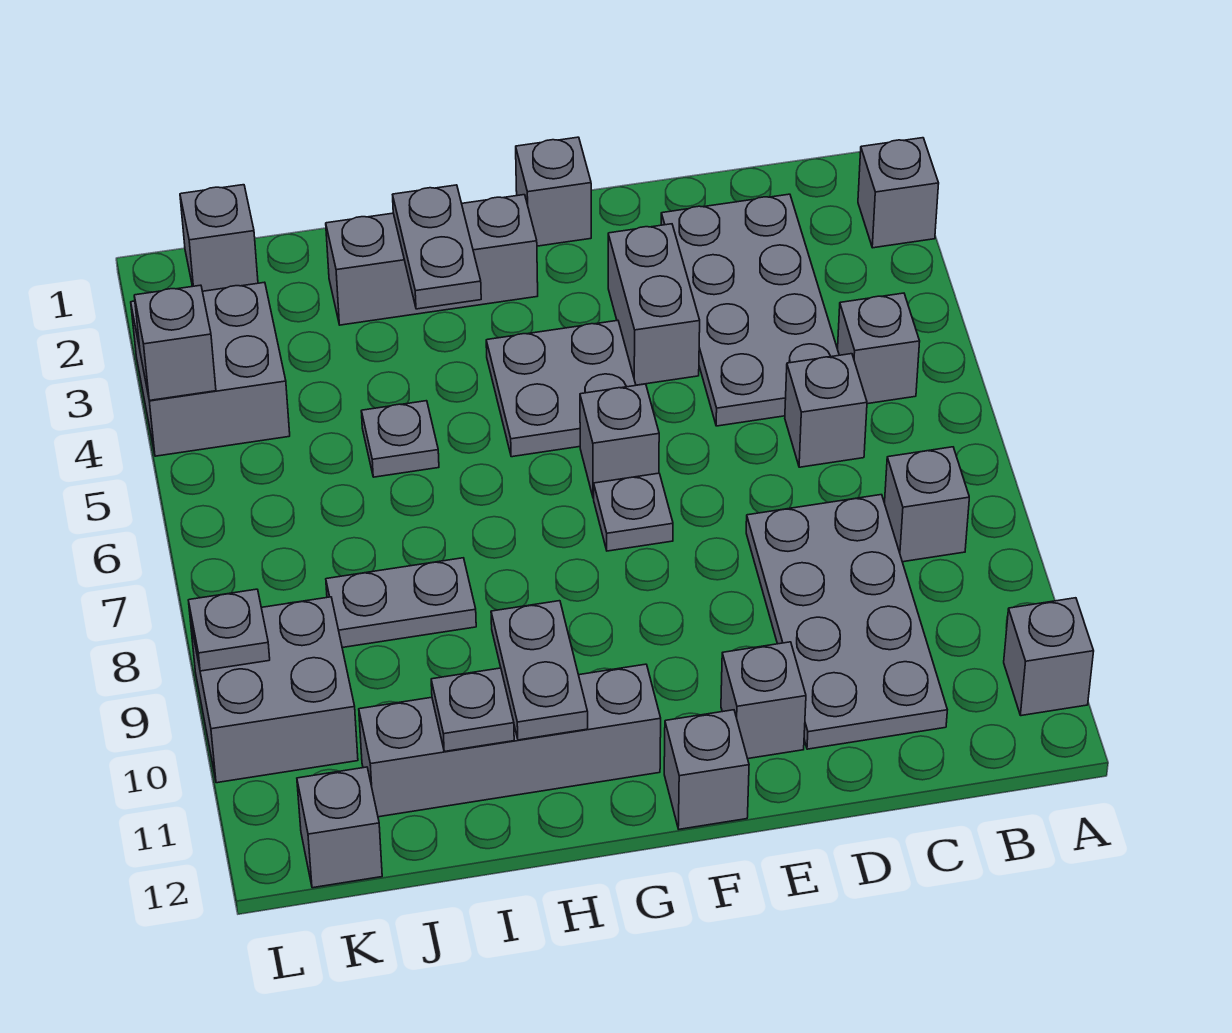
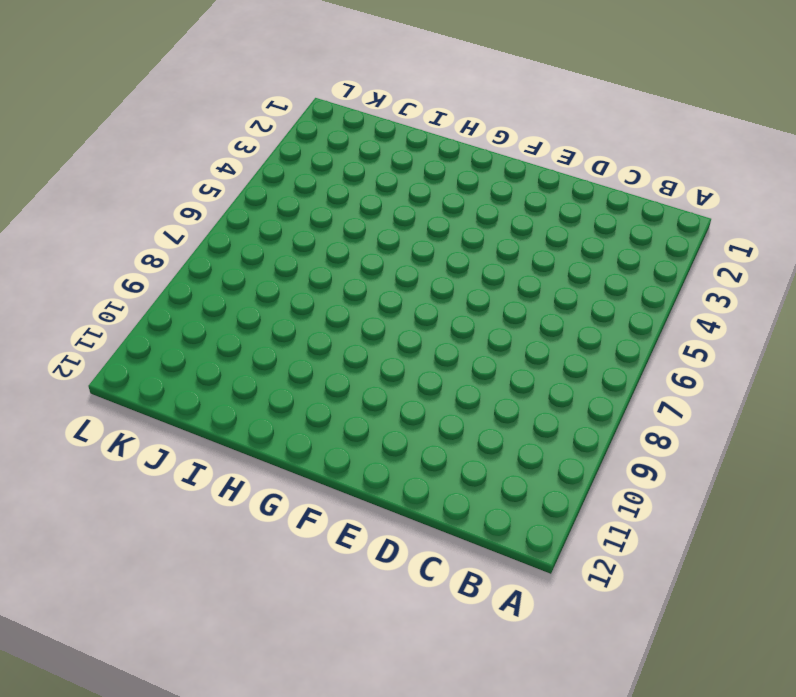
none -> grey brick A2 level 1
none -> grey brick A11 level 1
none -> grey brick B5 level 1

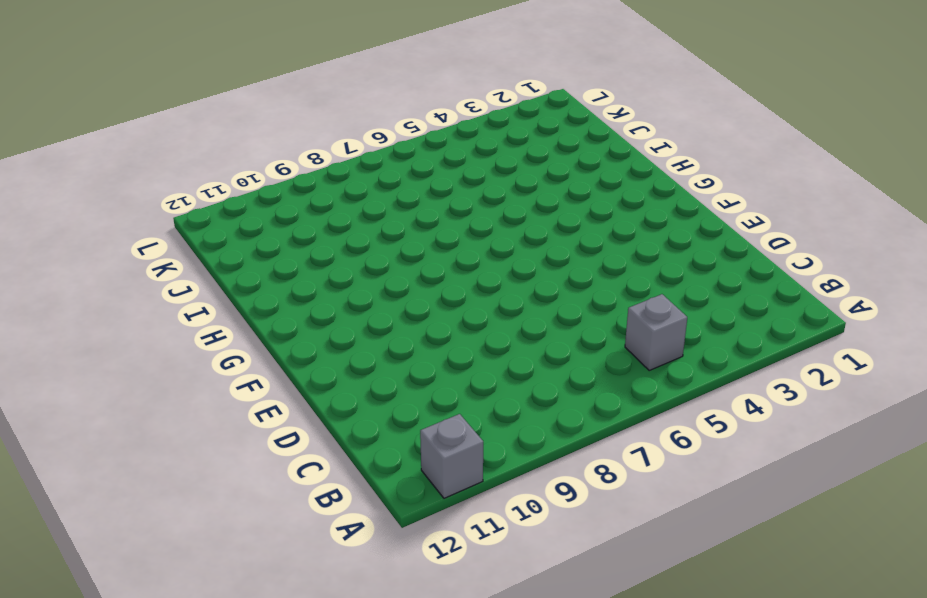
none -> grey brick A2 level 1
none -> grey brick B8 level 1
none -> grey plate C2:D5 level 1

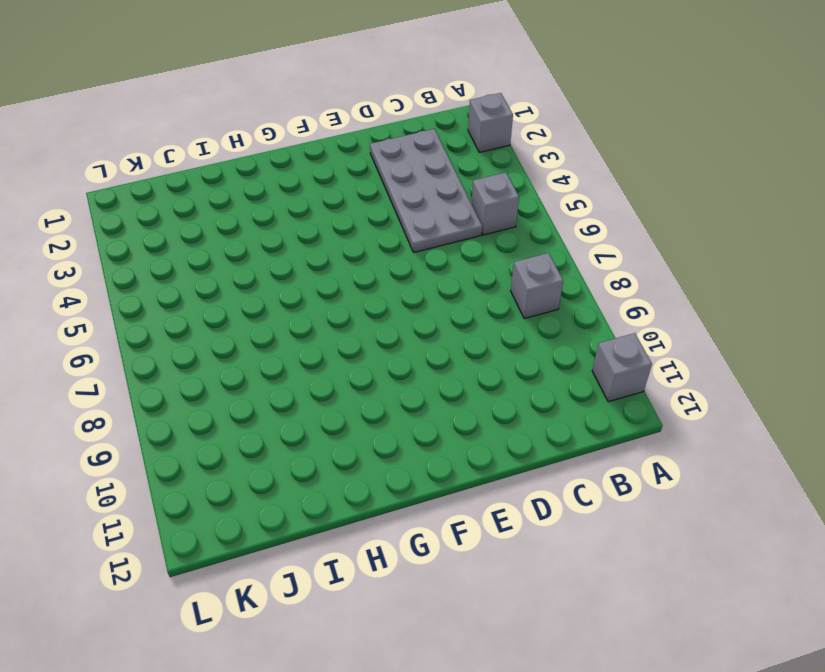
none -> grey brick C6 level 1
none -> grey plate C8:D11 level 1
none -> grey brick E3:E4 level 1

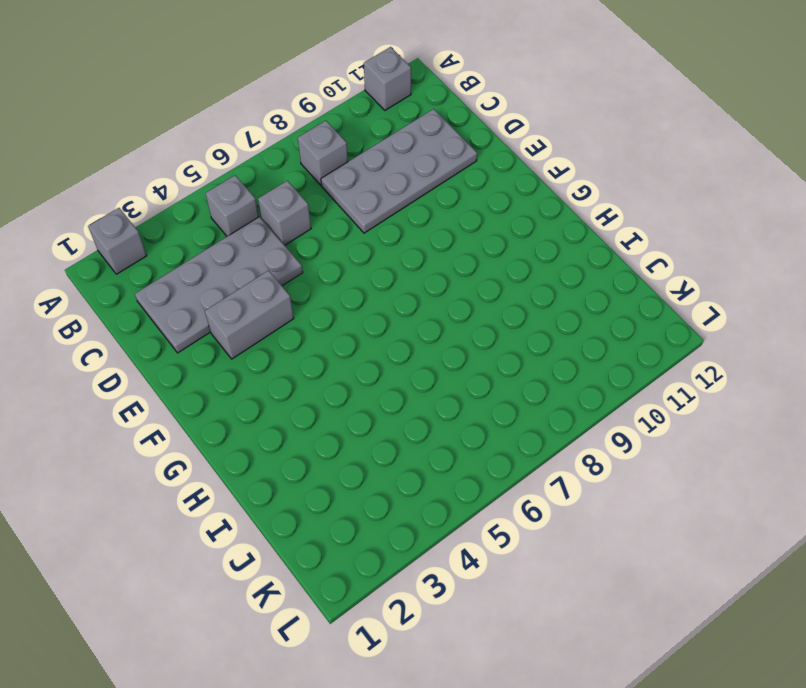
none -> grey brick E11 level 1
none -> grey brick F1 level 1
none -> grey plate F4:G5 level 1

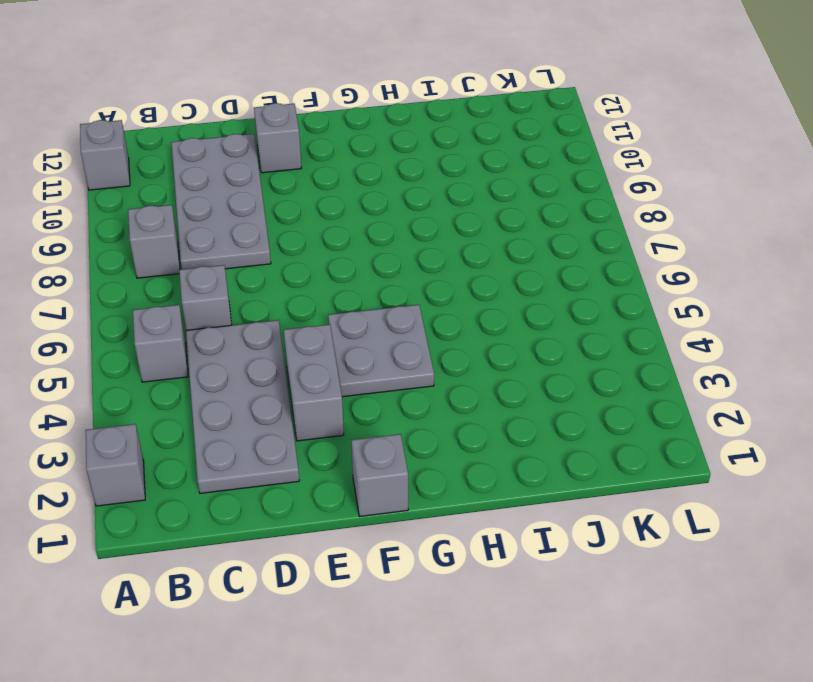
none -> grey brick F6 level 1
none -> grey plate F7 level 1
none -> grey brick F12 level 1

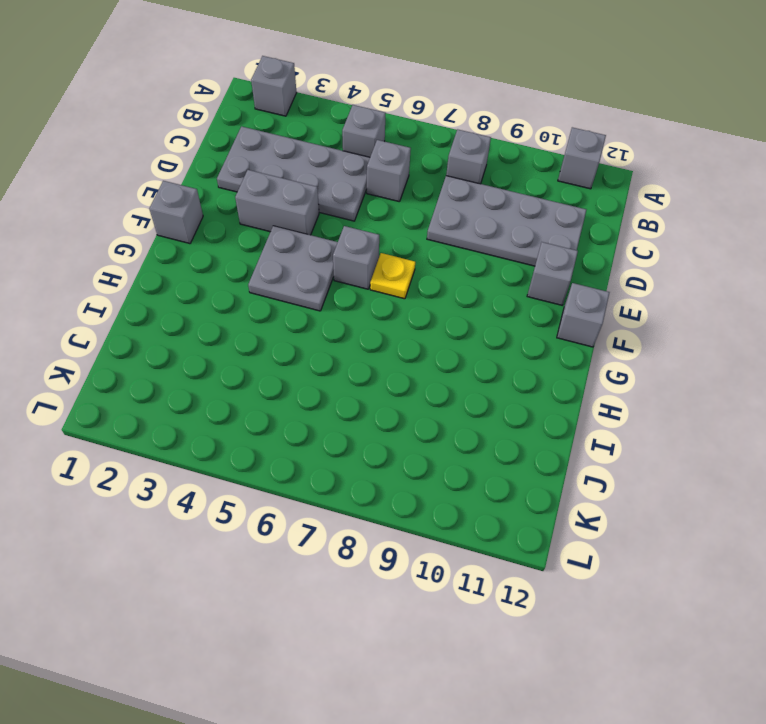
yellow plate F7 level 1 -> grey plate F7 level 1
none -> grey brick G2:I2 level 1
none -> grey brick G11:J11 level 1
none -> grey plate I5 level 1

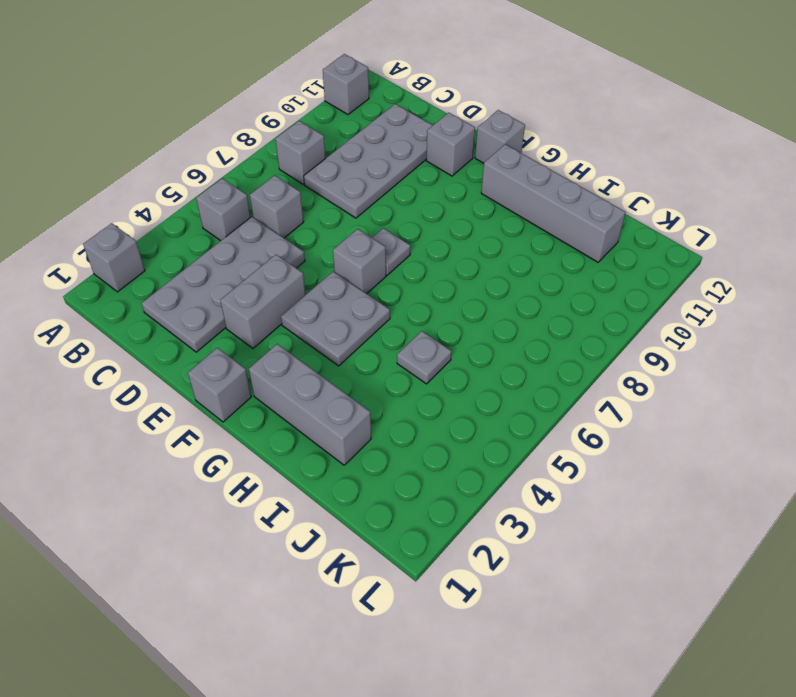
none -> grey plate I8:J8 level 1
none -> grey brick K1 level 1
none -> grey brick K3:L4 level 1

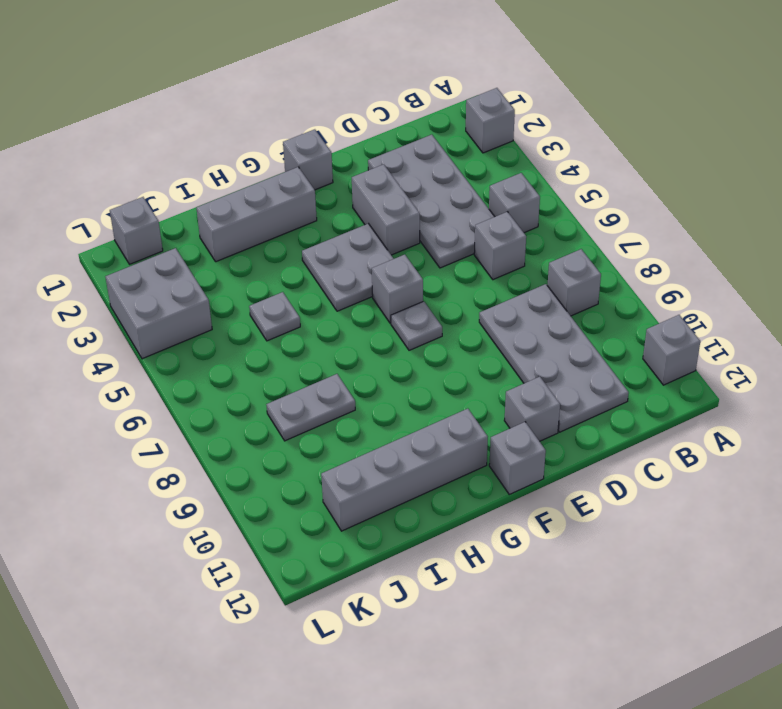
none -> grey brick K9:L10 level 1
none -> grey brick K12 level 1
none -> grey plate H2:H3 level 2

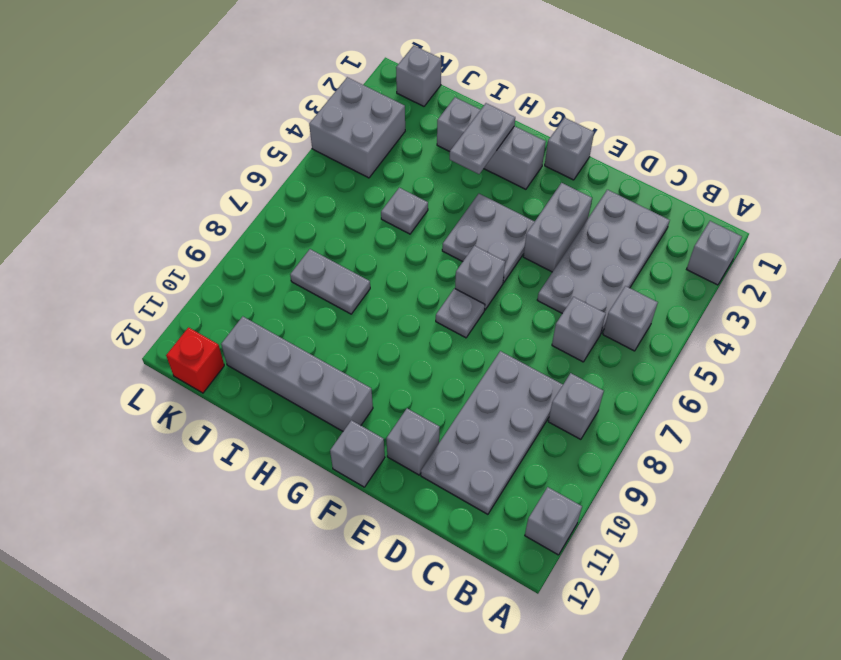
red brick K12 level 1 -> grey brick K12 level 1
none -> grey brick K9:L10 level 1
none -> grey plate H10:H11 level 2
none -> grey plate I11 level 2

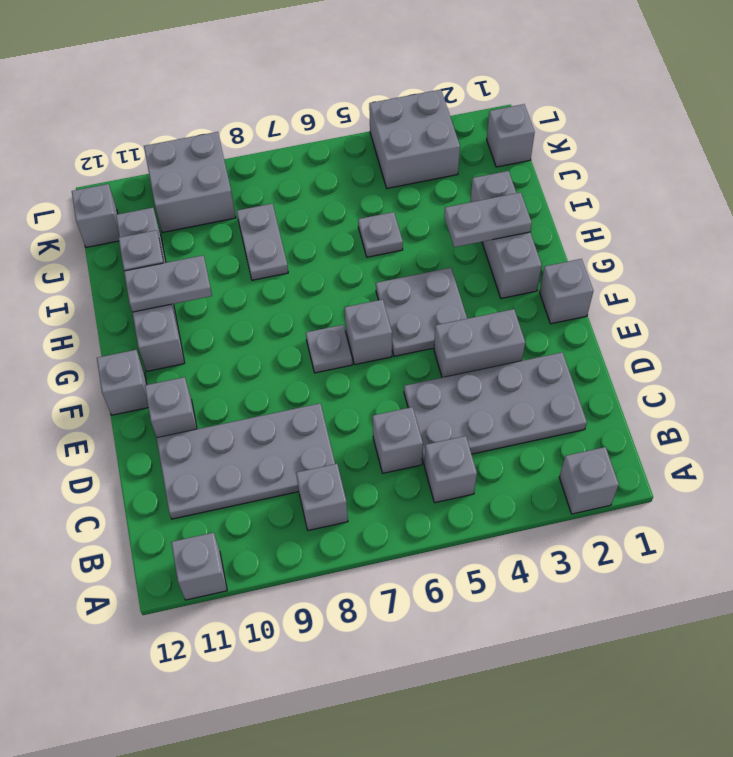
none -> grey brick L4 level 2
none -> grey plate L9 level 2

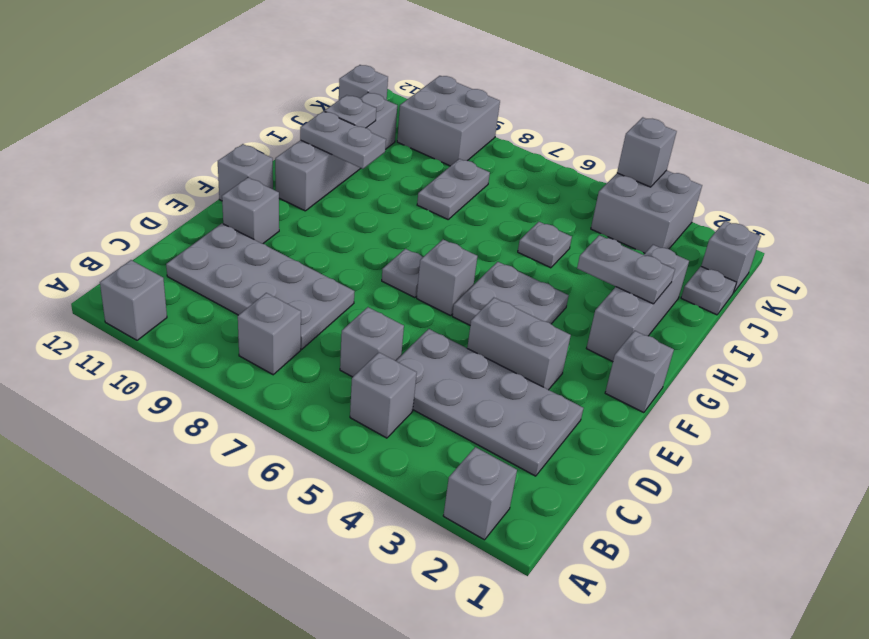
grey plate J1 level 1 -> grey plate L9 level 2

